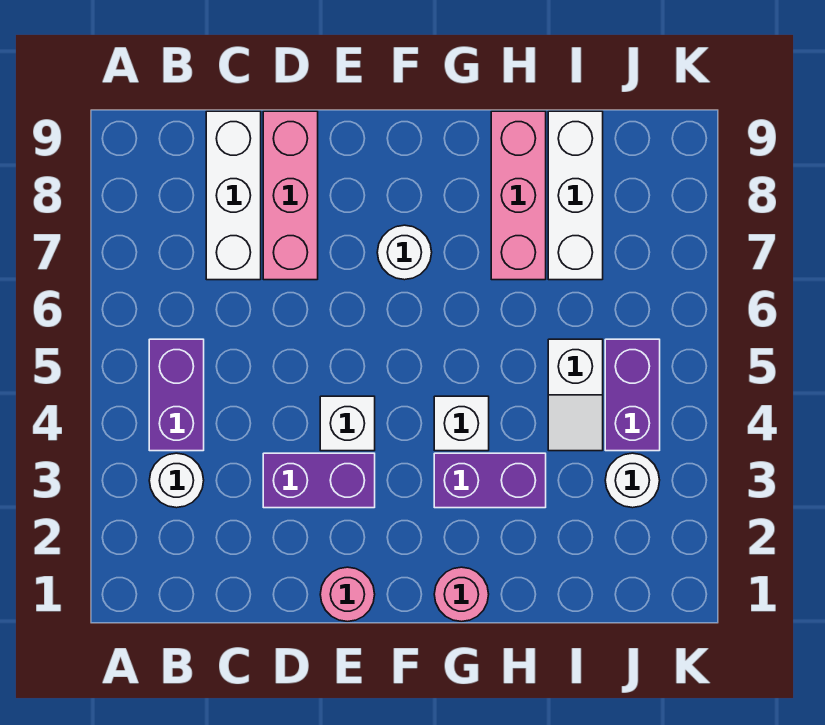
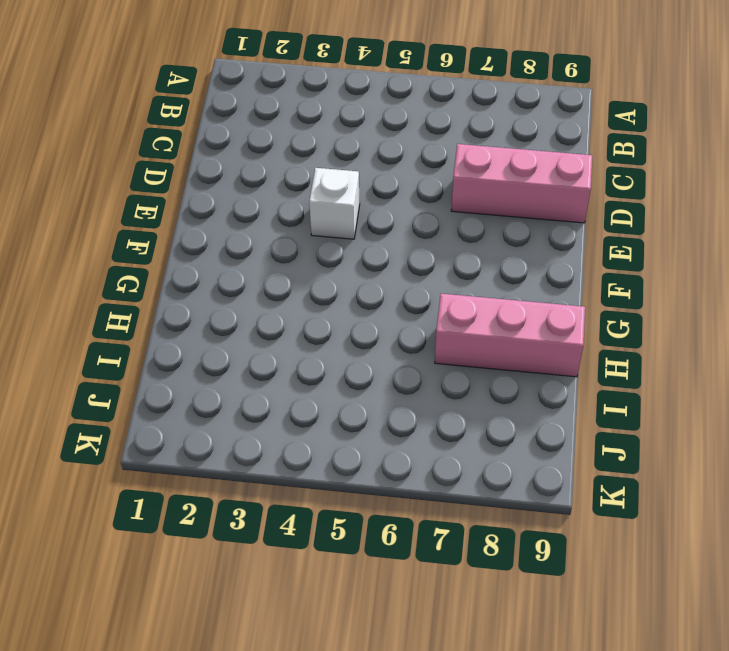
none -> white round brick B3 level 1
none -> purple brick B4:B5 level 1
none -> white brick C7:C9 level 1

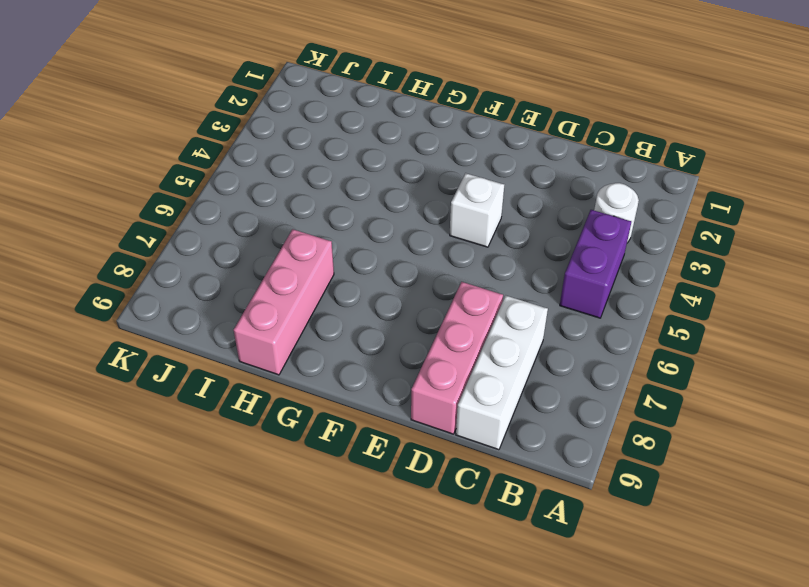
none -> purple brick D3:E3 level 1
none -> pink round brick E1 level 1
none -> white round brick F7 level 1

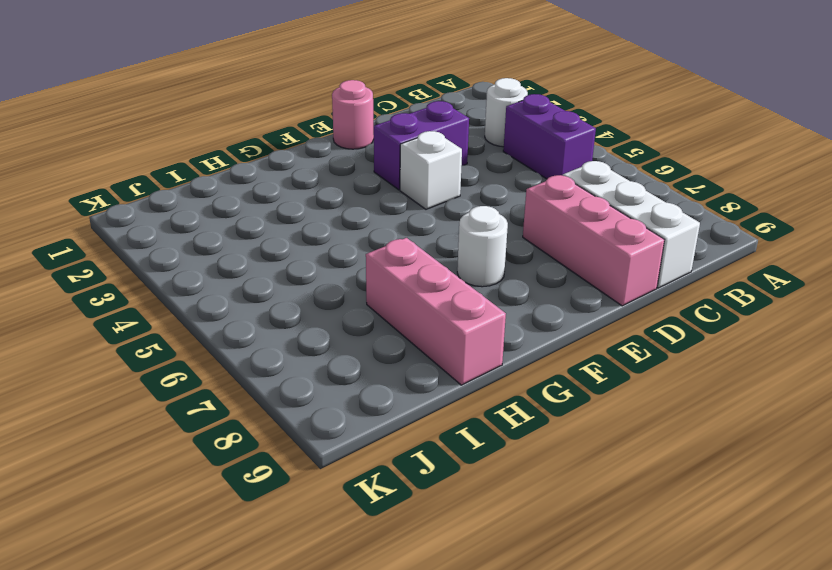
none -> pink round brick G1 level 1
none -> purple brick G3:H3 level 1
none -> white brick G4 level 1

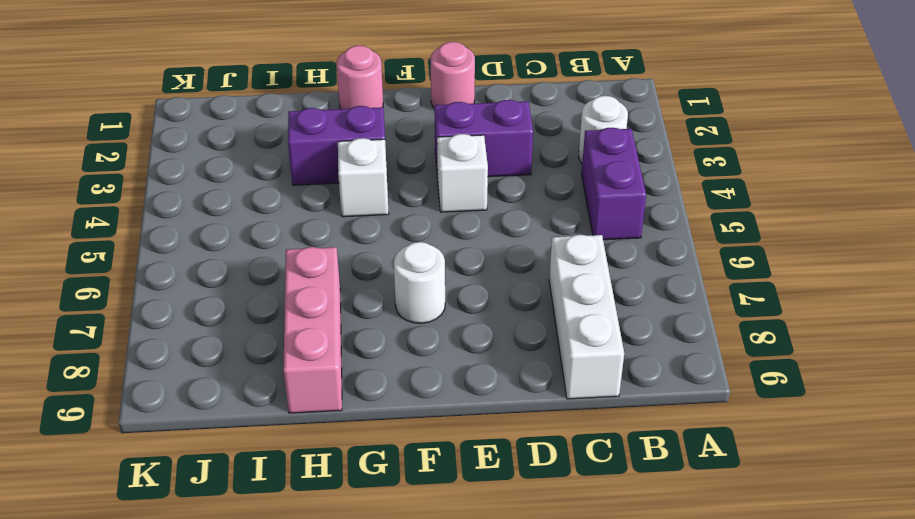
none -> pink brick D7:D9 level 1
none -> white slope I4:I5 level 1 top 5
none -> white brick I7:I9 level 1

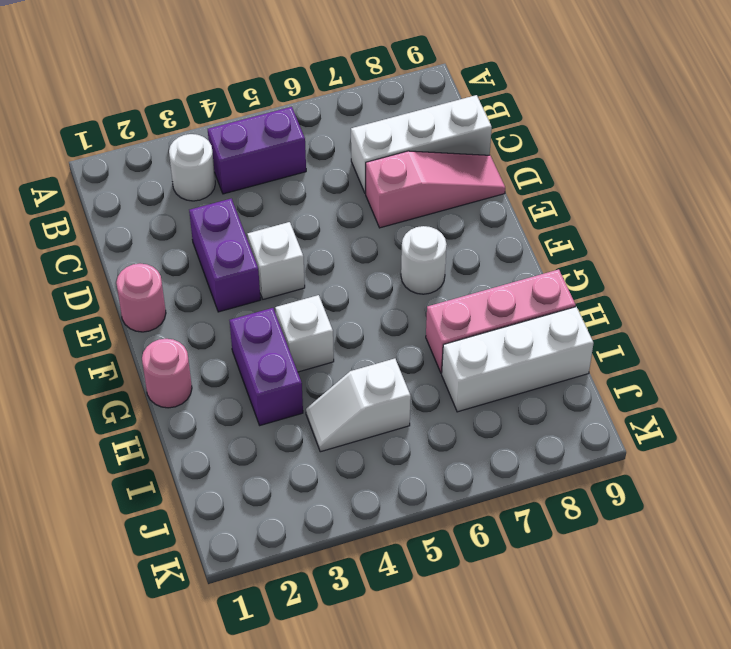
pink slope D7:D9 level 1 top 7 -> pink brick D7:D9 level 1
none -> white round brick J3 level 1
none -> purple brick J4:J5 level 1

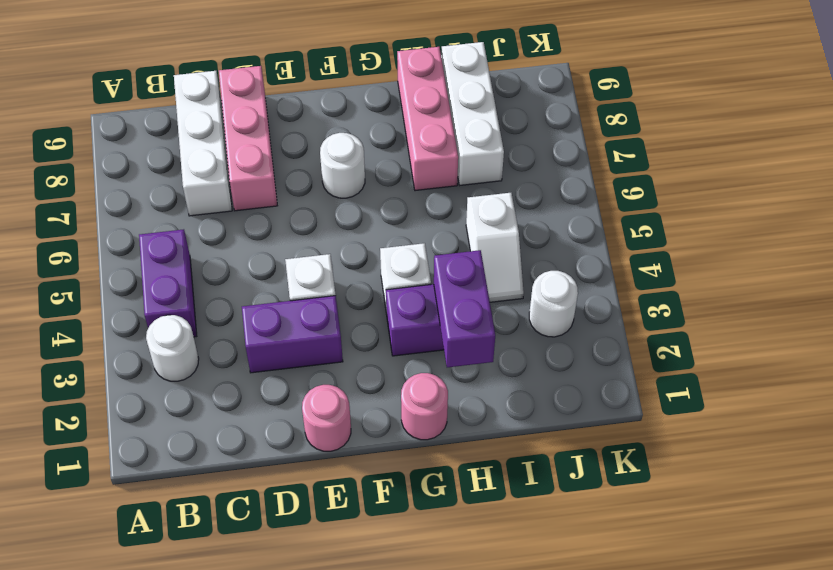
purple brick H2:H3 level 2 -> purple brick J4:J5 level 1

